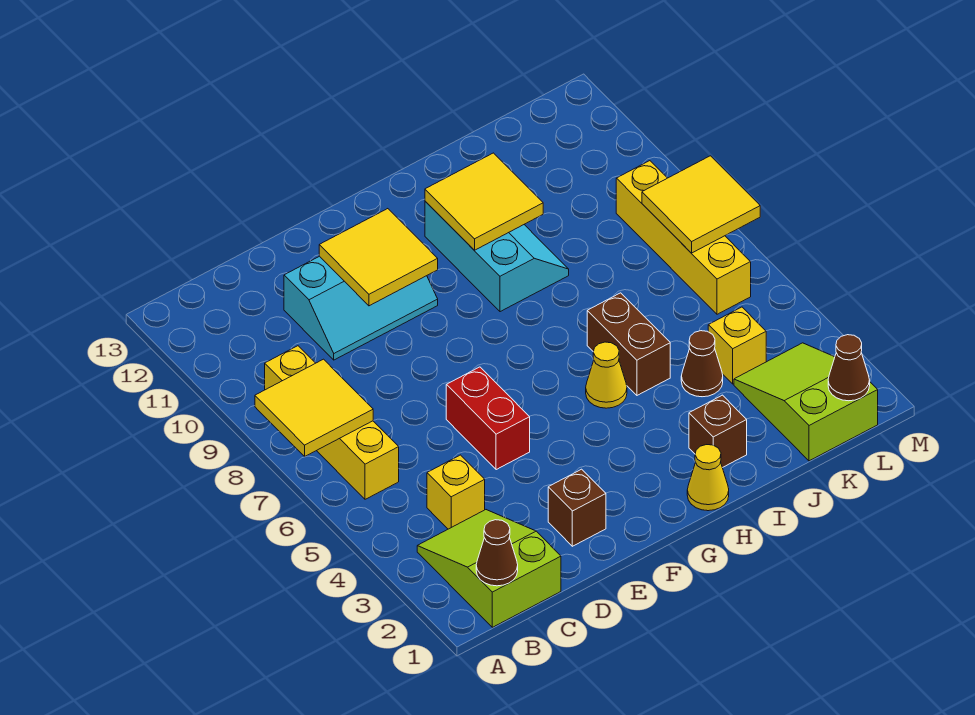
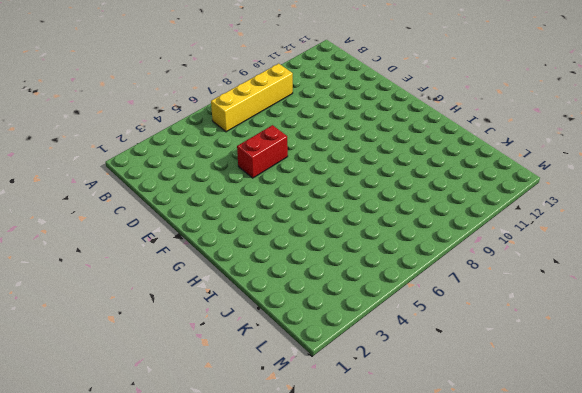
none -> lime slope B1:C3 level 1 top 1
none -> yellow brick C4 level 1
none -> cyan slope D10:F11 level 1 top 11

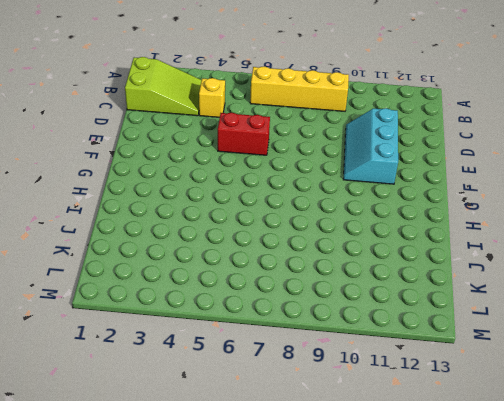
none -> brown brick E2 level 1
none -> yellow cone H1 level 1
none -> yellow cone H5 level 1

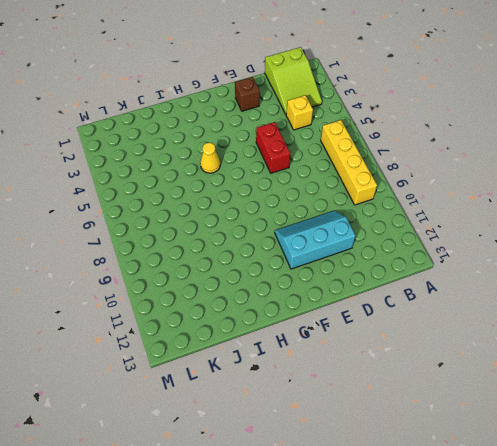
none -> yellow cone H1 level 1
none -> cyan slope H9:I11 level 1 top H
none -> brown brick I2 level 1

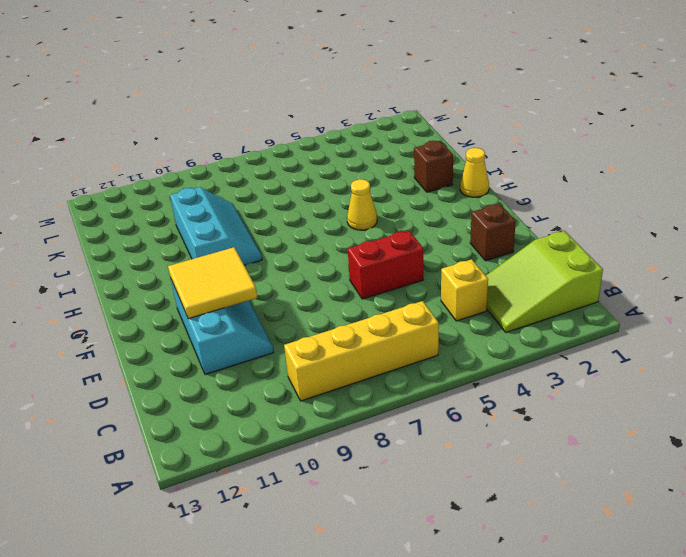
cyan slope H9:J10 level 1 top 10 -> cyan slope H9:I11 level 1 top H
none -> brown brick I5:I6 level 1
none -> brown cone J4 level 1
none -> lime slope K1:L3 level 1 top 1

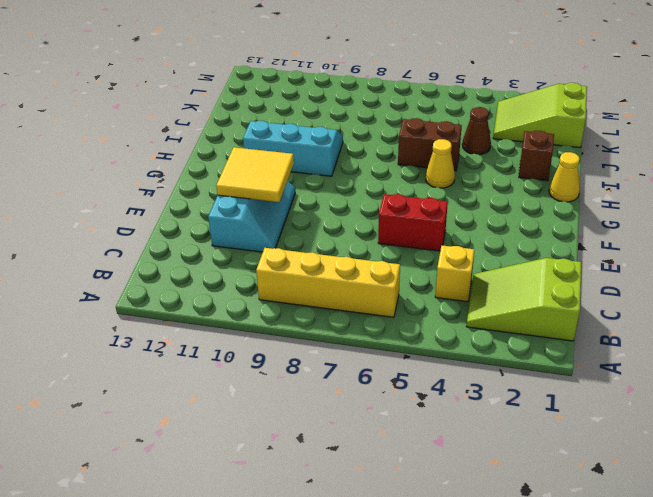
none -> brown brick E2 level 1
none -> yellow brick K4 level 1
none -> yellow brick L6:L9 level 1

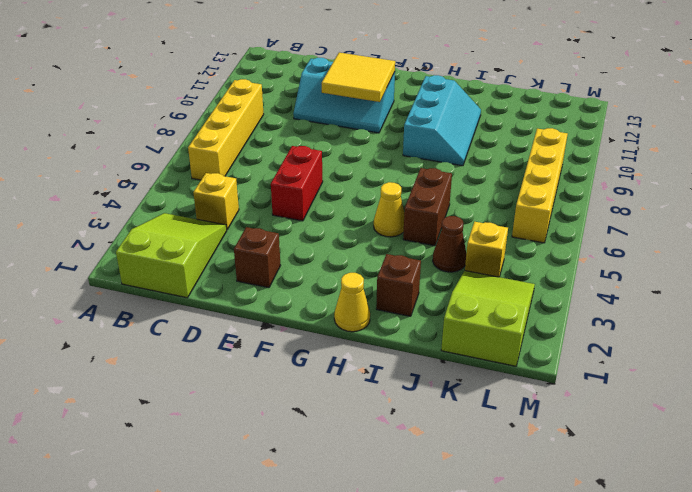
none -> yellow tile A7:B8 level 2
none -> brown cone B1 level 2
none -> yellow tile H10:I11 level 2

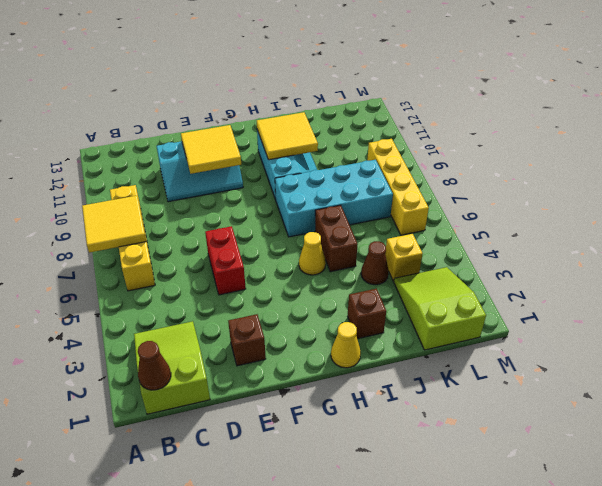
cyan brick H7:K8 level 1 -> none
none -> yellow brick C4 level 1
none -> brown cone L1 level 2
none -> yellow tile L7:M8 level 2

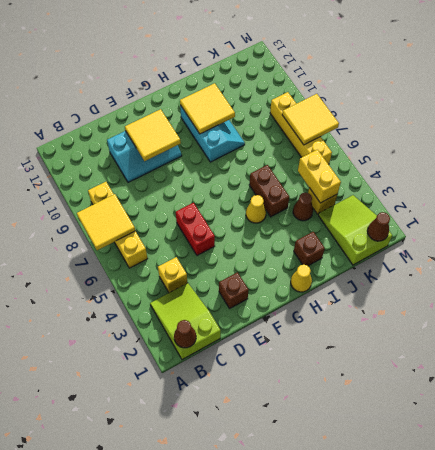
yellow brick K4:K5 level 2 -> none

